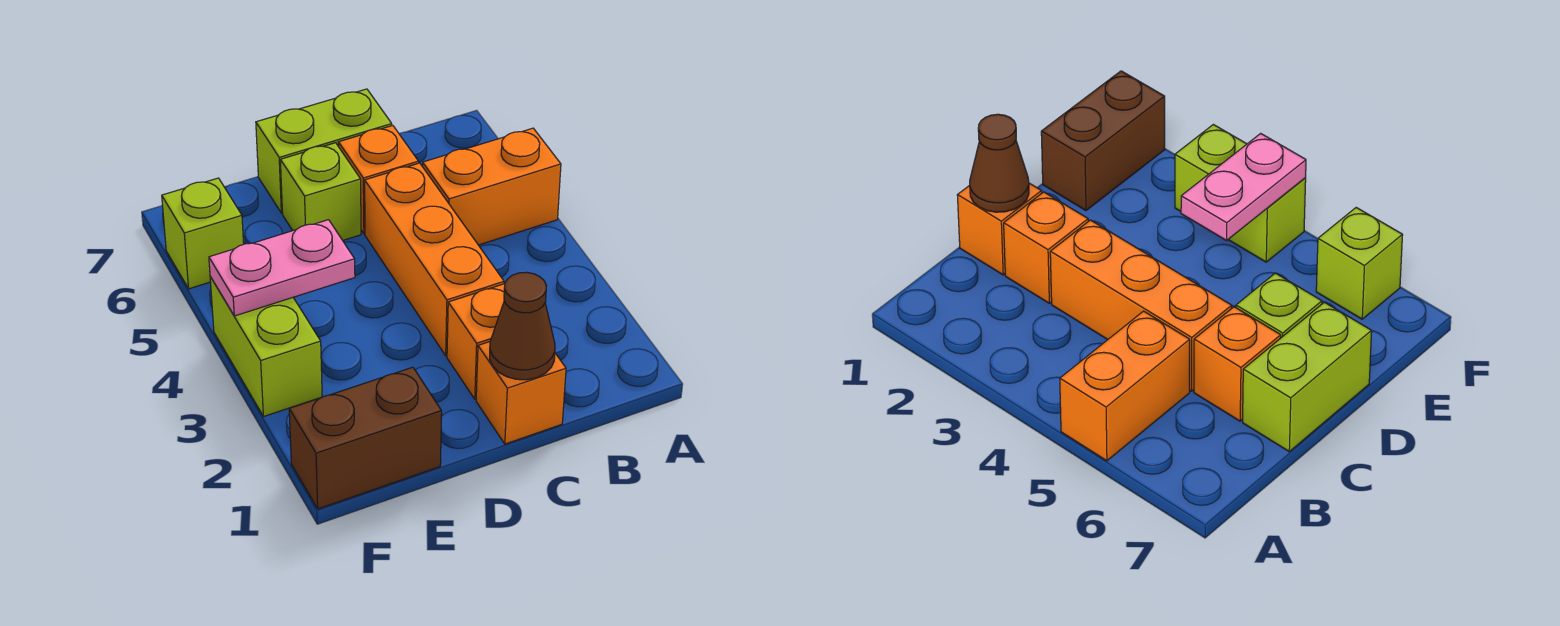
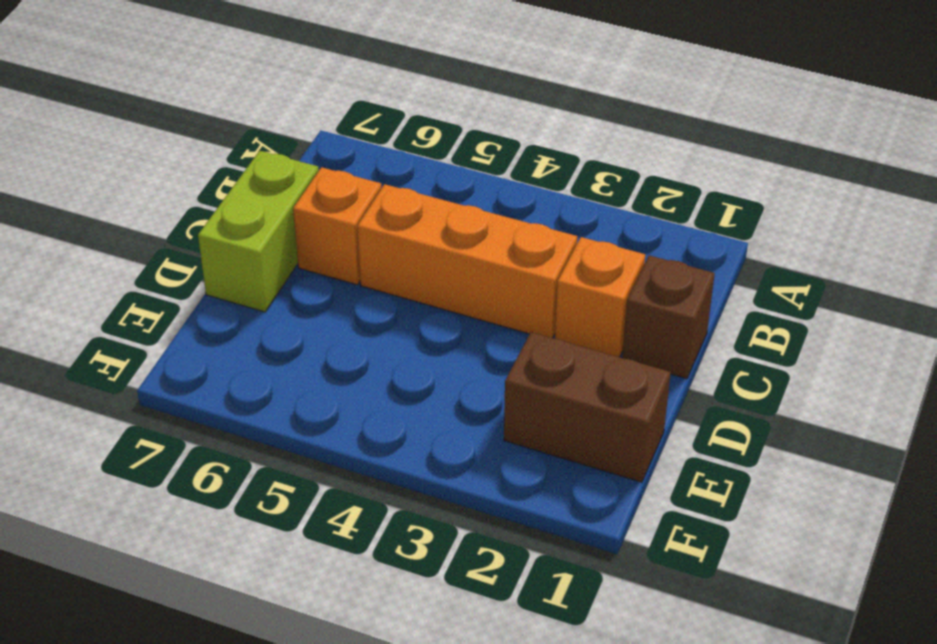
brown brick C1 level 1 -> orange brick C1 level 1
brown brick E1:E2 level 1 -> brown brick E1:F1 level 1
none -> orange brick A5:B5 level 1
none -> lime brick D6 level 1
none -> lime brick F3:F4 level 1

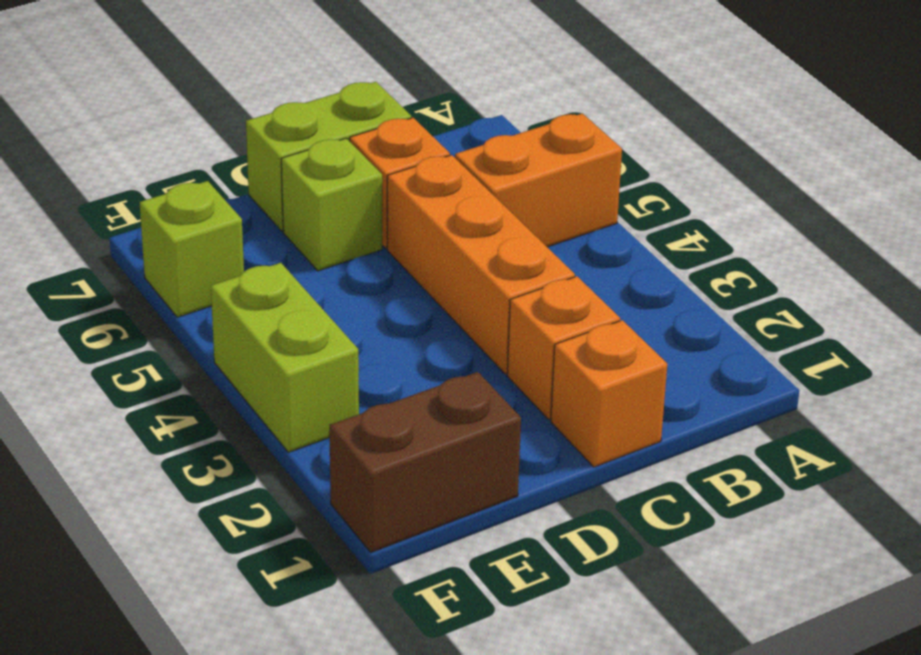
none -> brown cone C1 level 2
none -> pink plate E4:F4 level 2

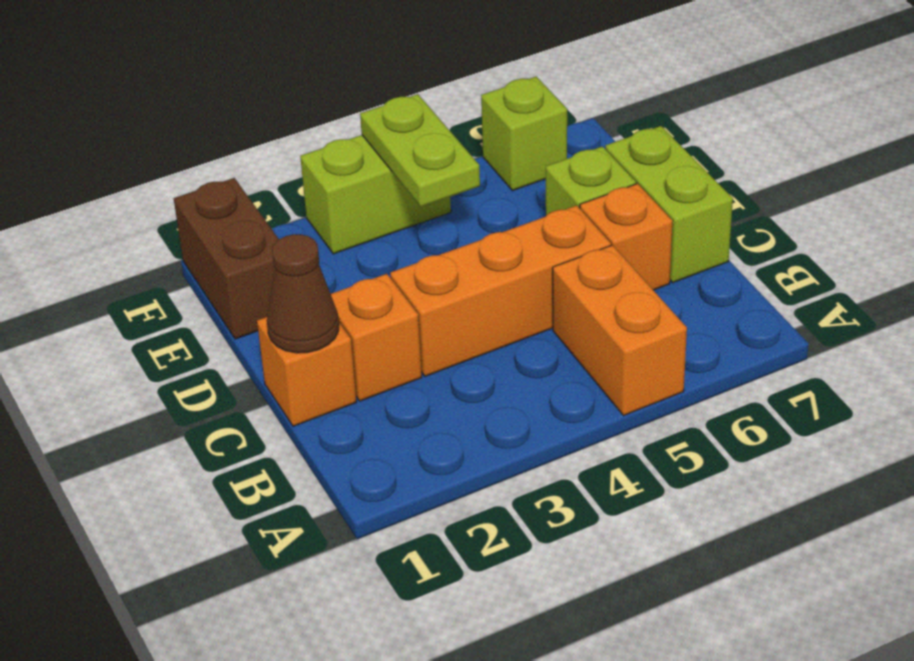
lime plate E4:F4 level 2 -> pink plate E4:F4 level 2

